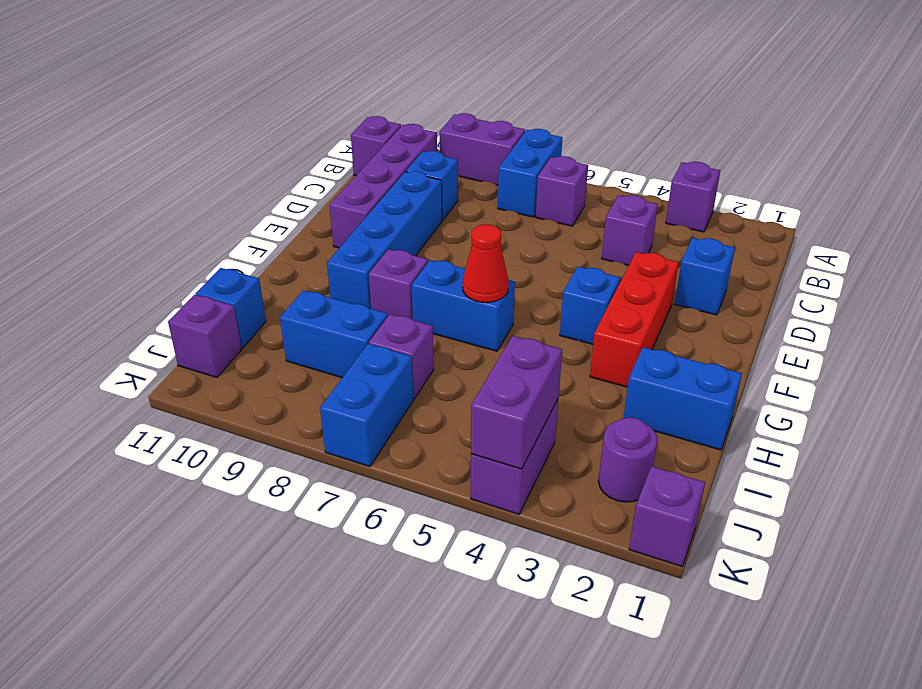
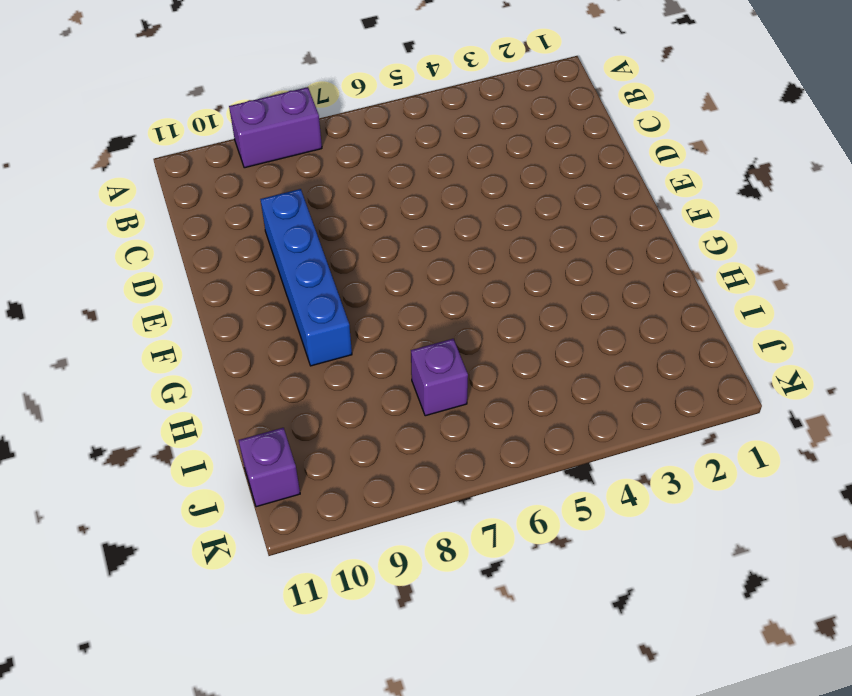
none -> purple brick A3 level 1
none -> blue brick A7:B7 level 1
none -> purple brick B6 level 1

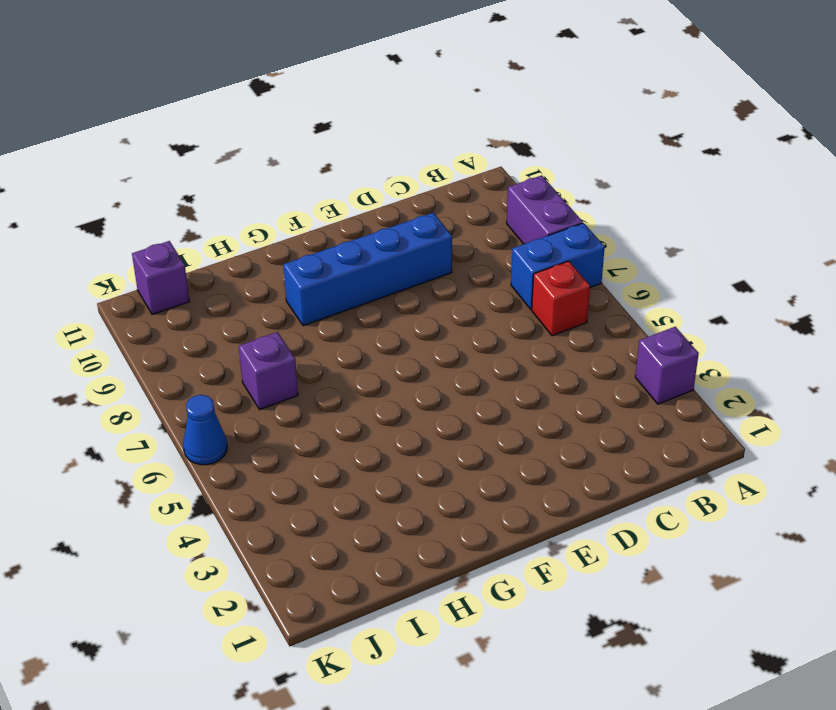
red brick B6 level 1 -> purple brick B6 level 1
blue cone K6 level 1 -> none
none -> purple brick B10:E10 level 1
none -> purple brick B11 level 1
none -> purple brick C4 level 1

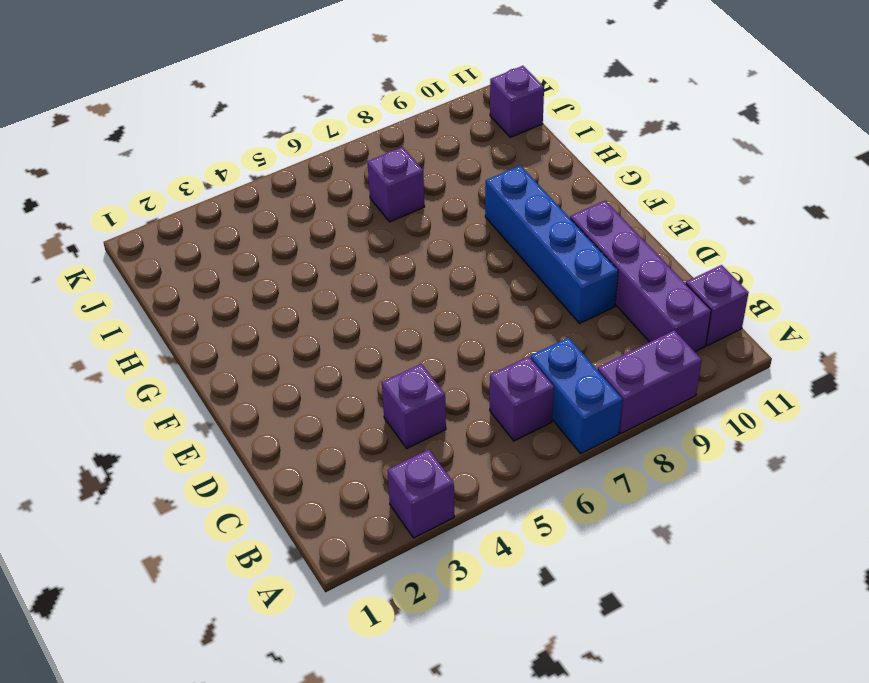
none -> blue brick C9 level 1
none -> blue brick D2 level 1
none -> red brick E3:G3 level 1

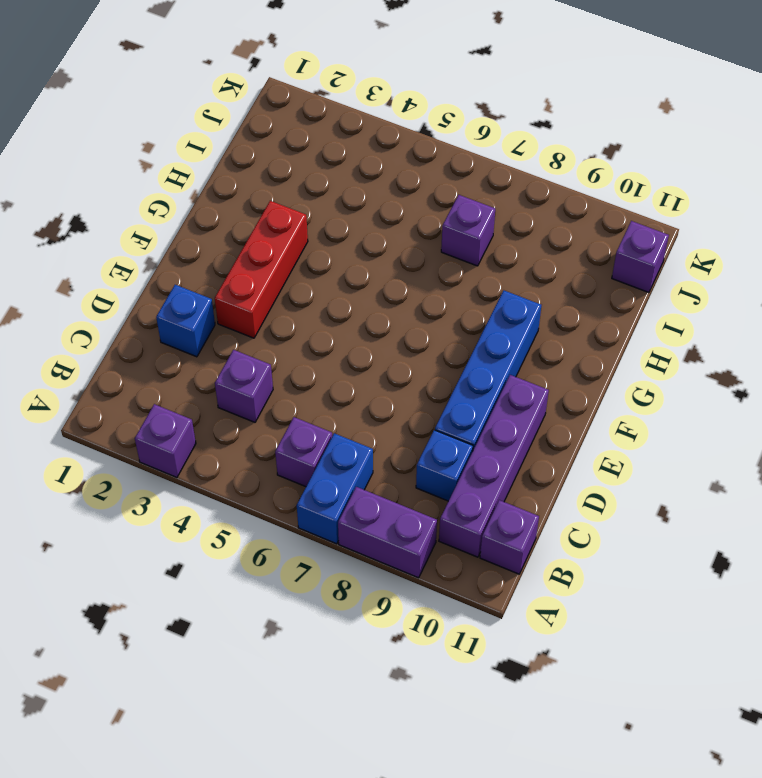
none -> blue brick F4 level 1
none -> blue brick G6:G7 level 1
none -> purple brick G8 level 1

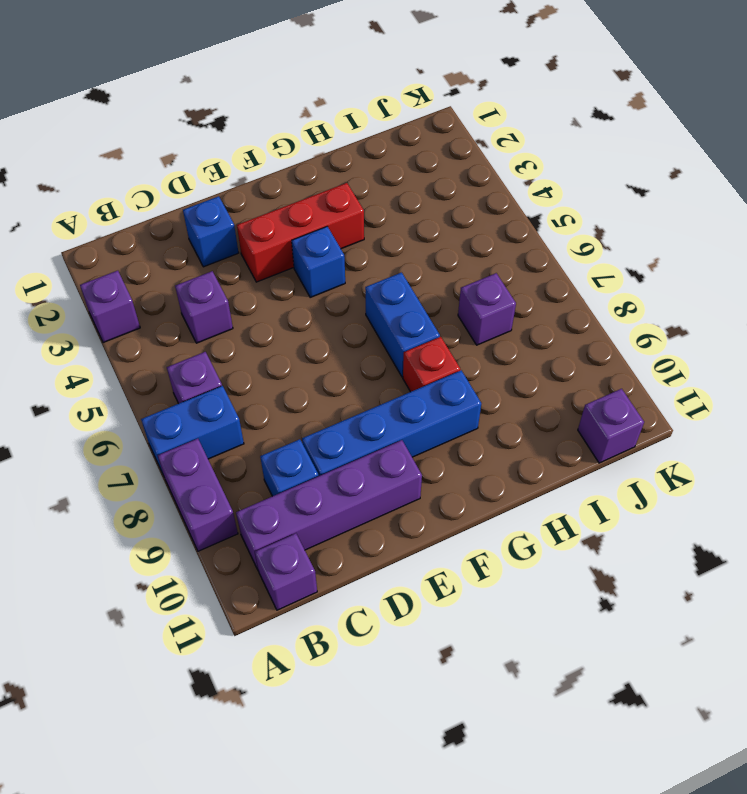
red brick G8 level 1 -> purple brick G8 level 1
none -> blue brick H1:H2 level 1
none -> blue brick I8:I9 level 1
none -> blue brick I11 level 1

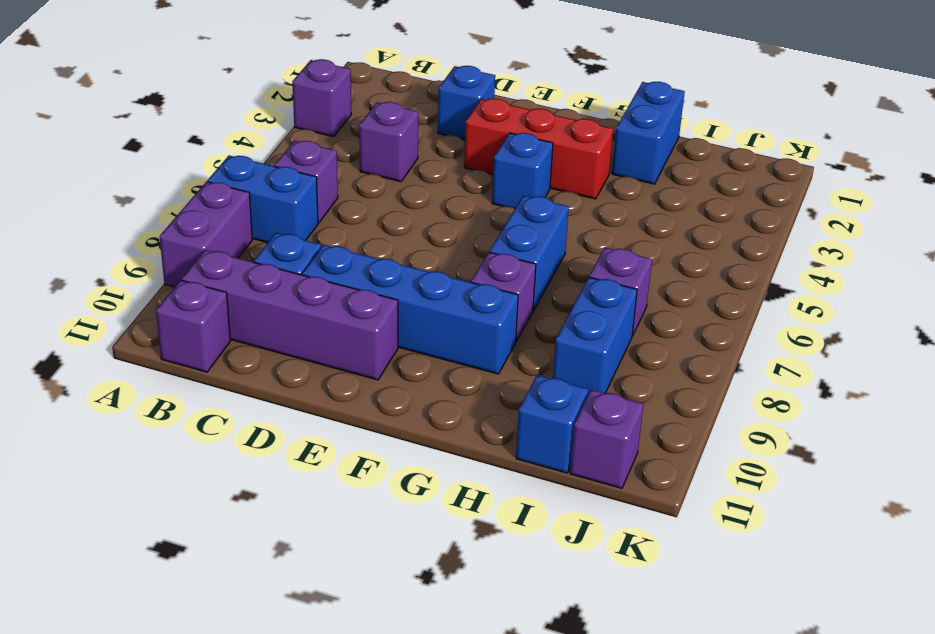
none -> purple round brick J2 level 1
none -> purple brick J4:K4 level 1
none -> blue brick J7:K7 level 1

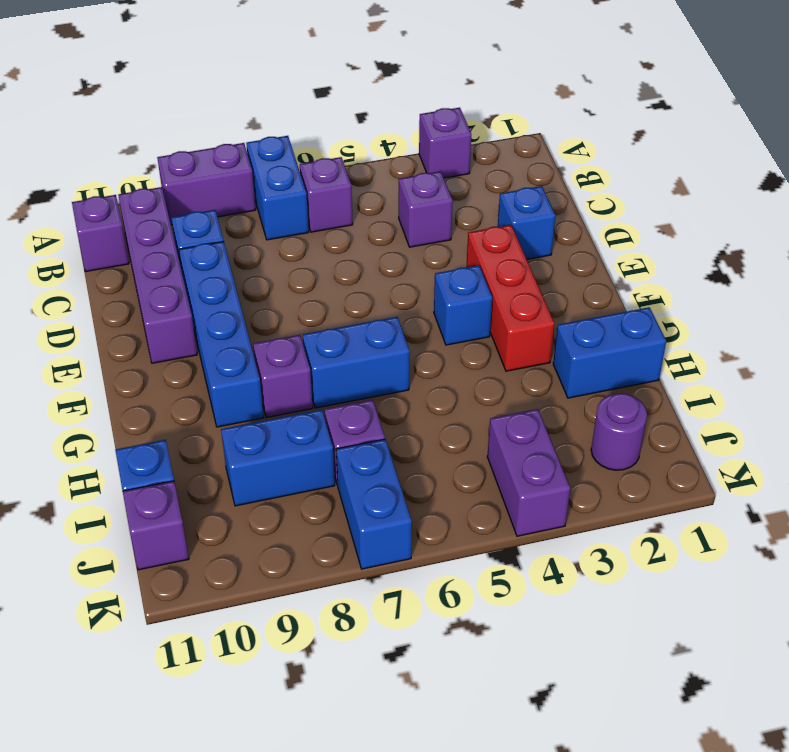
none -> purple brick K1 level 1
none -> red cone G6 level 2
none -> purple brick J4:K4 level 2

